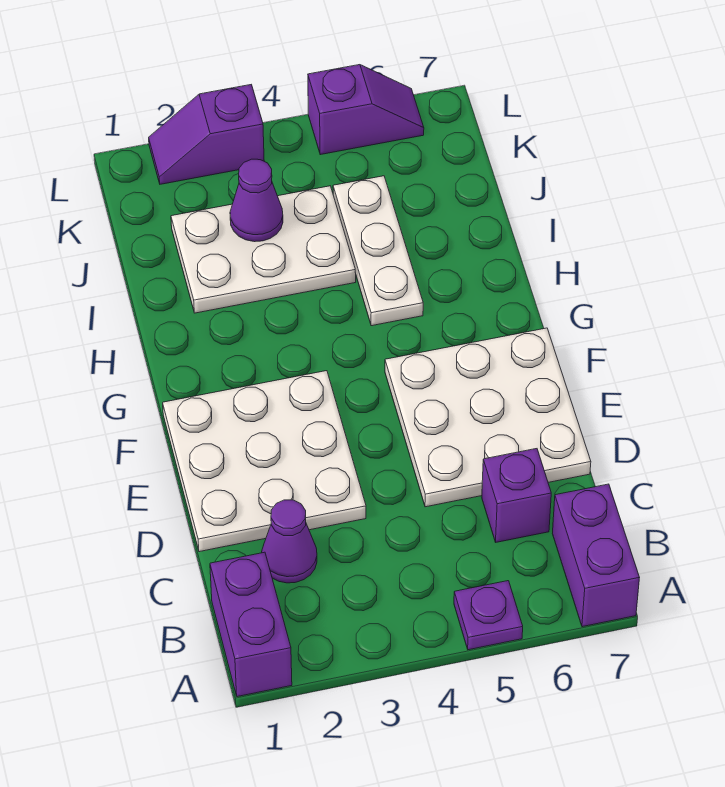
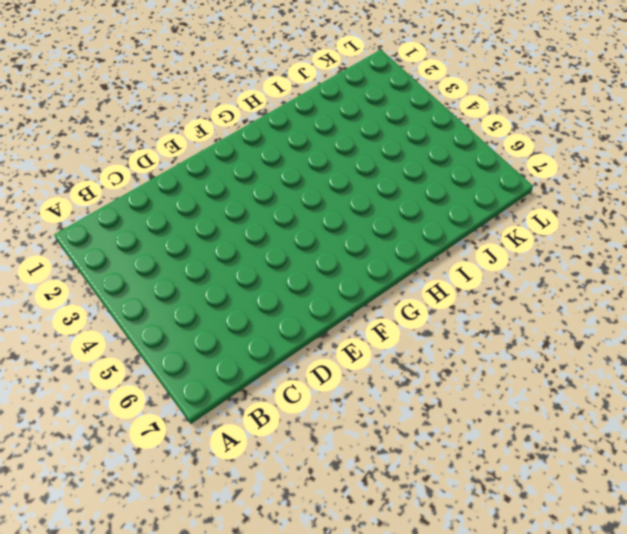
none -> purple brick A1:B1 level 1
none -> purple plate A5 level 1
none -> purple brick A7:B7 level 1

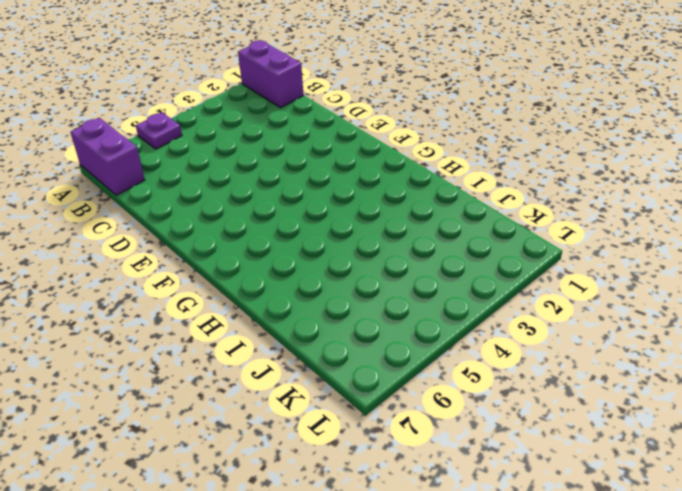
none -> purple cone C2 level 1
none -> purple brick C6 level 1
none -> white plate D1:F3 level 1

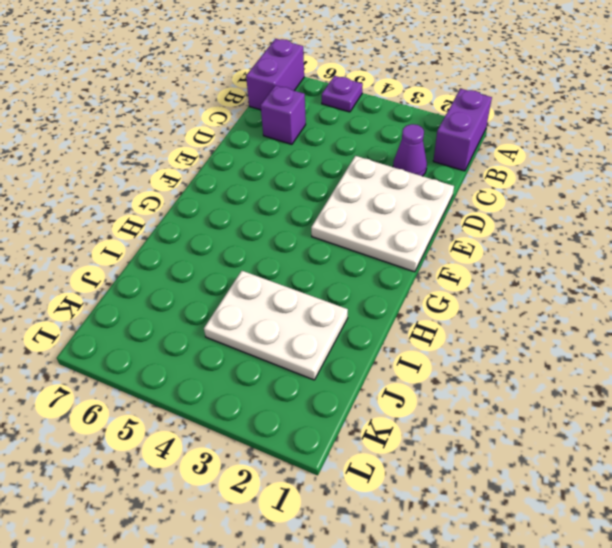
none -> white plate D5:F7 level 1
none -> white plate H5:J5 level 1
none -> purple slope L2:L3 level 1 top 3

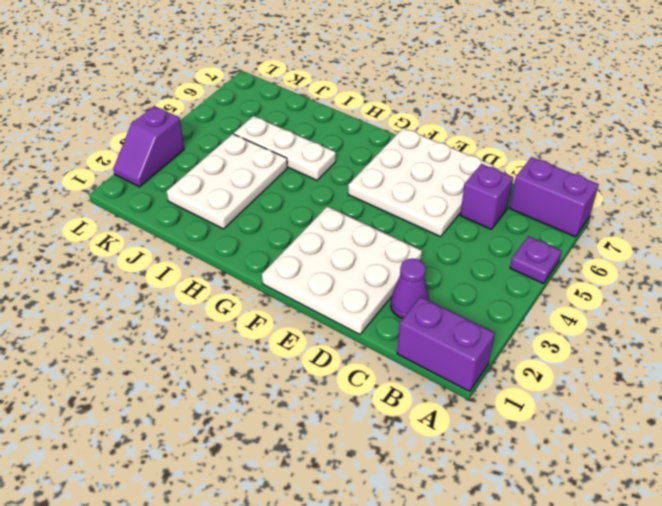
none -> purple slope L5:L6 level 1 top 5
none -> purple cone J3 level 2

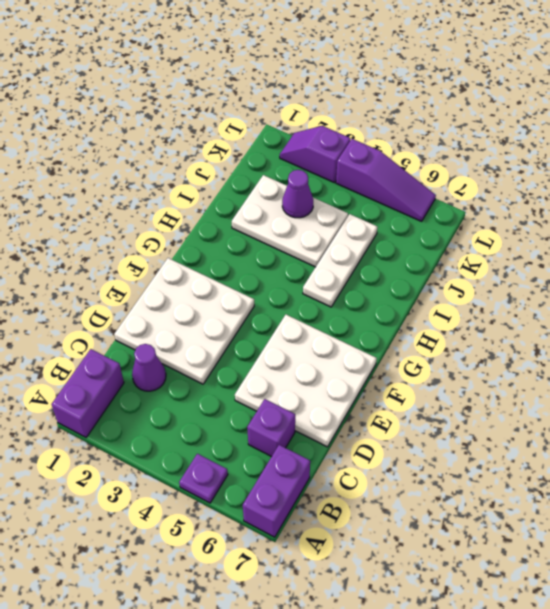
purple slope L4:L6 level 1 top 4 -> purple slope L5:L6 level 1 top 5

